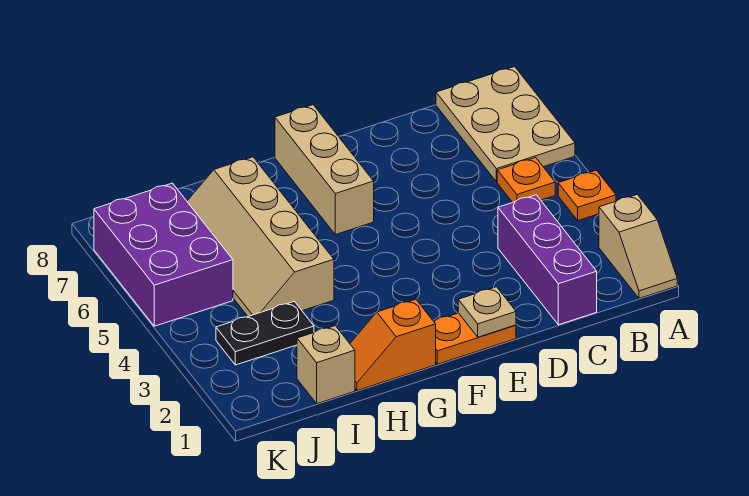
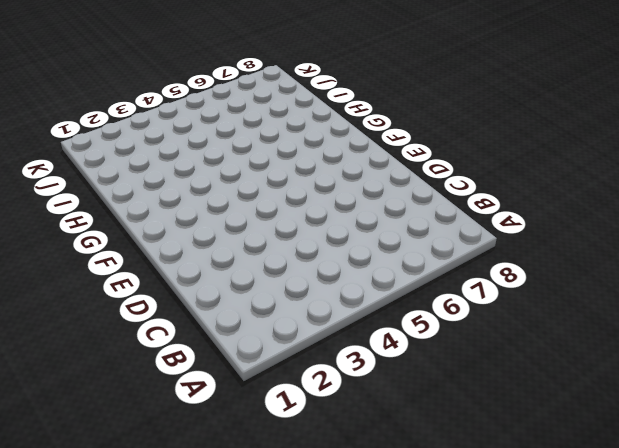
none -> tan slope A1:A2 level 1 top 2
none -> orange plate A4 level 1
none -> tan plate A6:B8 level 1

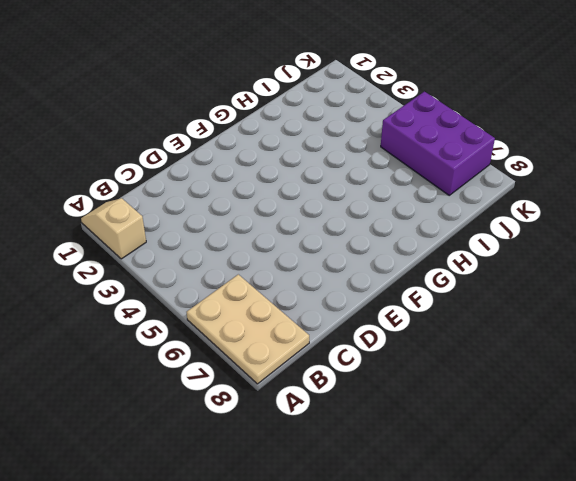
none -> orange plate A4 level 1
none -> orange plate B5 level 1
none -> purple brick C1:C3 level 1

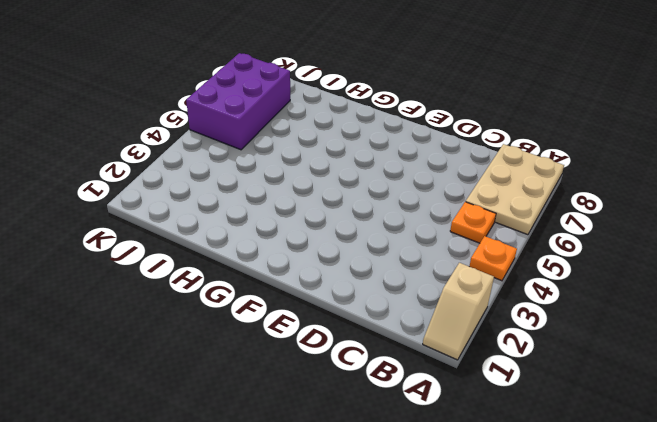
none -> purple brick C1:C3 level 1
none -> orange plate E1:F1 level 1
none -> tan brick F6:F8 level 1

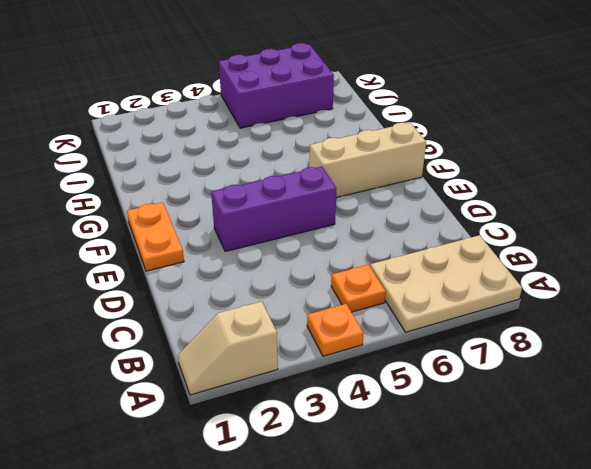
purple brick E3:E5 level 1 -> purple brick C1:C3 level 1
none -> orange slope G1:H1 level 1 top G
none -> tan slope H4:I7 level 1 top H
none -> tan brick I1 level 1

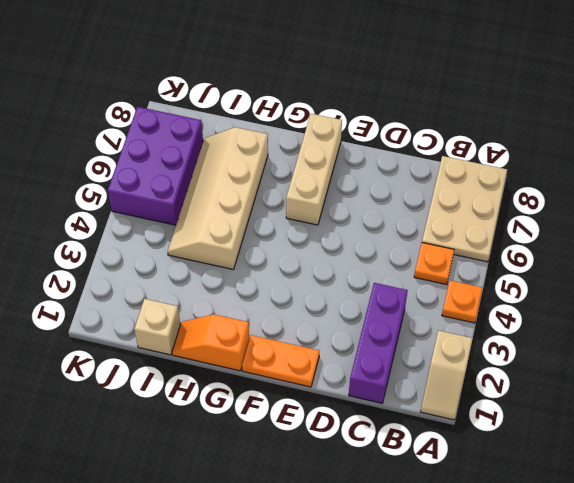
none -> black plate I3:J3 level 1
none -> tan plate E1 level 2

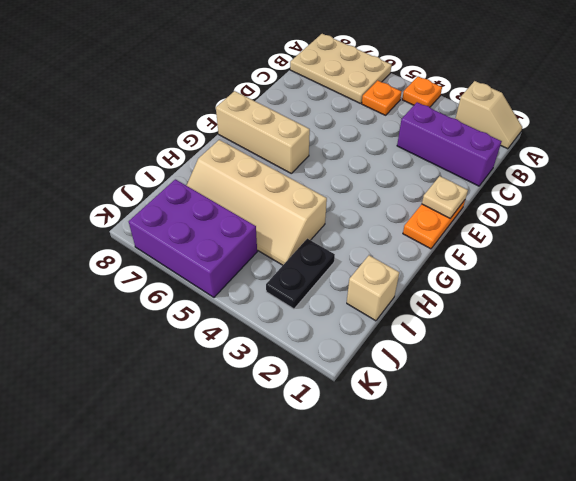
none -> orange slope G1:H1 level 1 top G

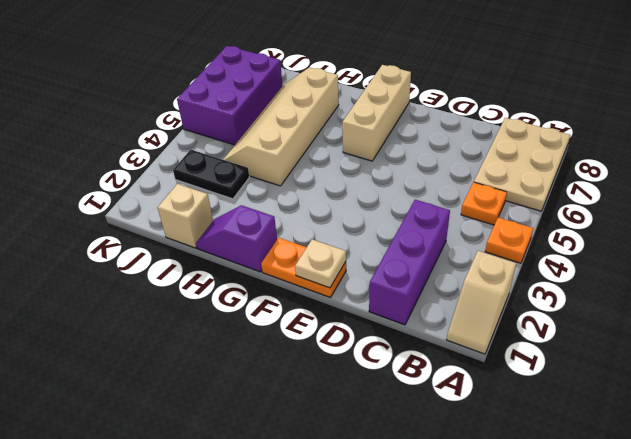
purple slope G1:H1 level 1 top G -> orange slope G1:H1 level 1 top G

